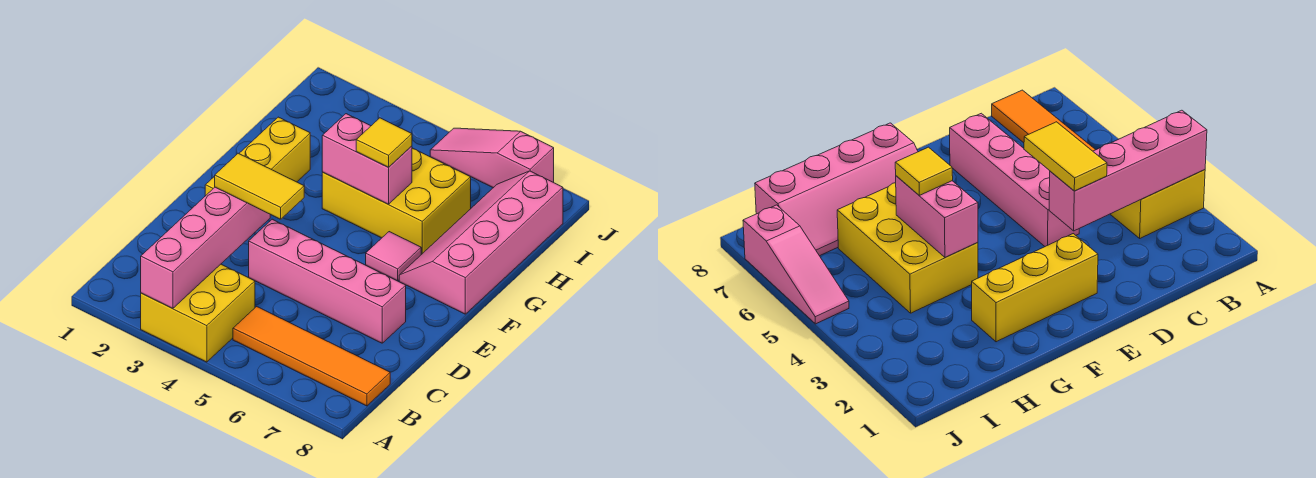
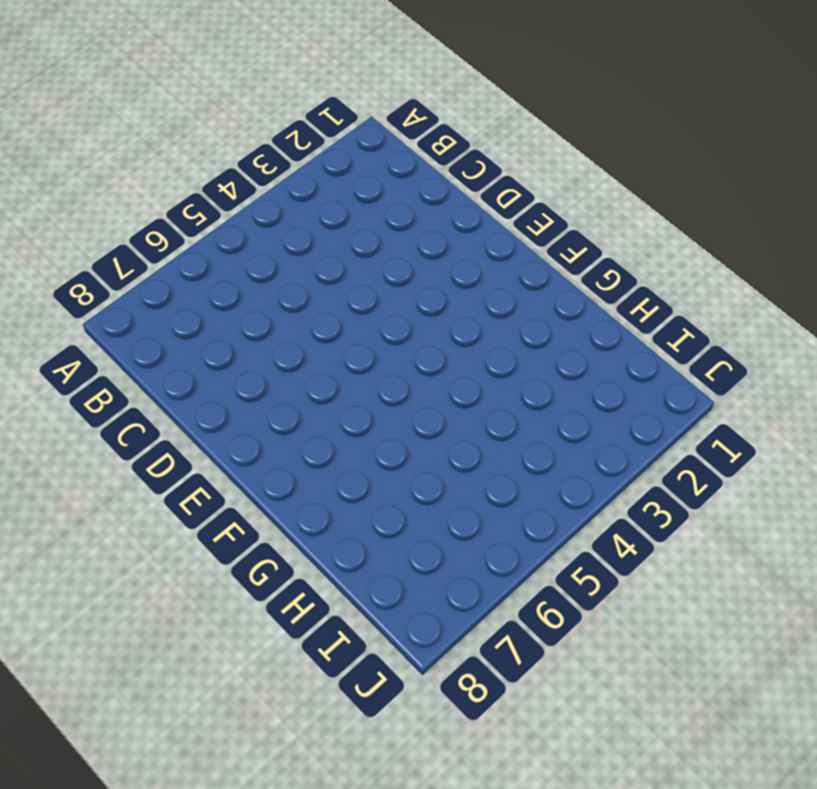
none -> yellow brick A3:B4 level 1
none -> orange tile B5:B8 level 1
none -> pink brick D4:D7 level 1

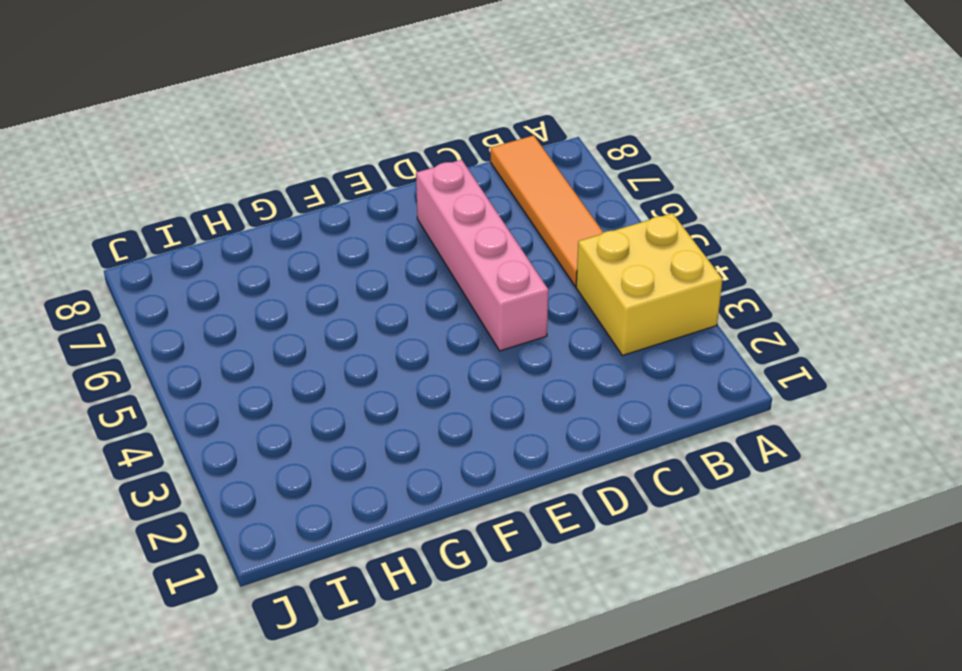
none -> yellow brick E2:G2 level 1
none -> pink tile F6 level 1
none -> pink slope F7:I8 level 1 top 8

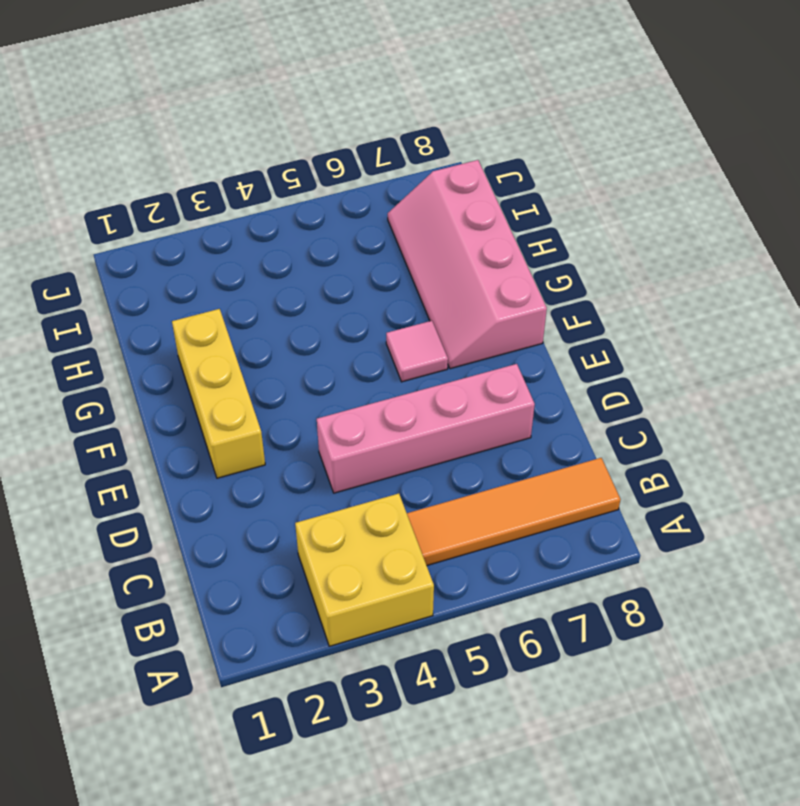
none -> yellow brick G4:H6 level 1
none -> pink slope J5:J7 level 1 top 7
none -> pink brick A3:D3 level 2

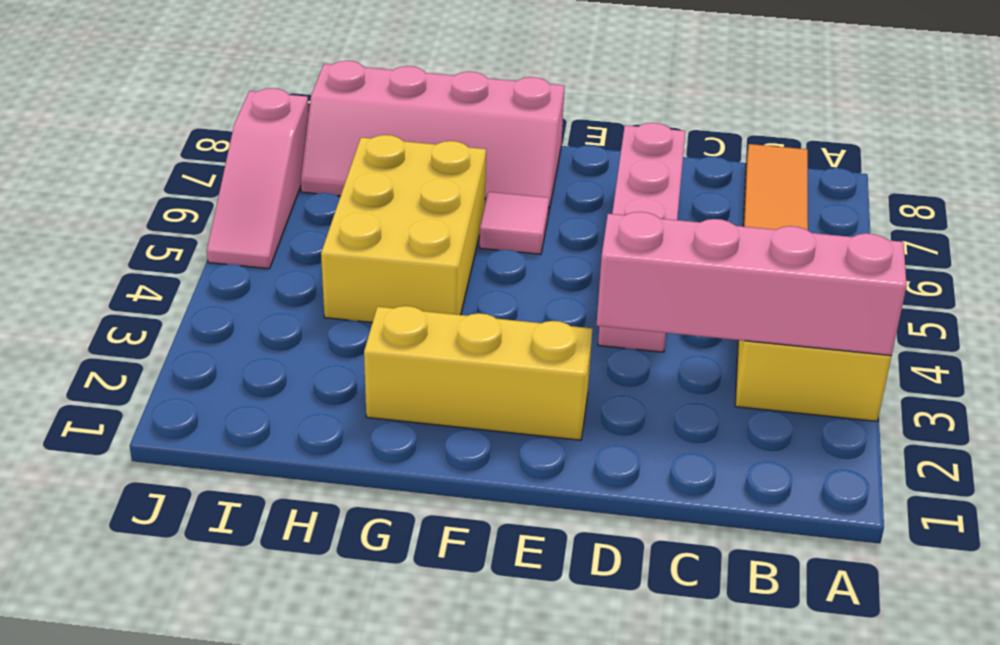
none -> pink brick G4:G5 level 2
none -> yellow tile D3:D4 level 3
none -> yellow tile G5 level 3

